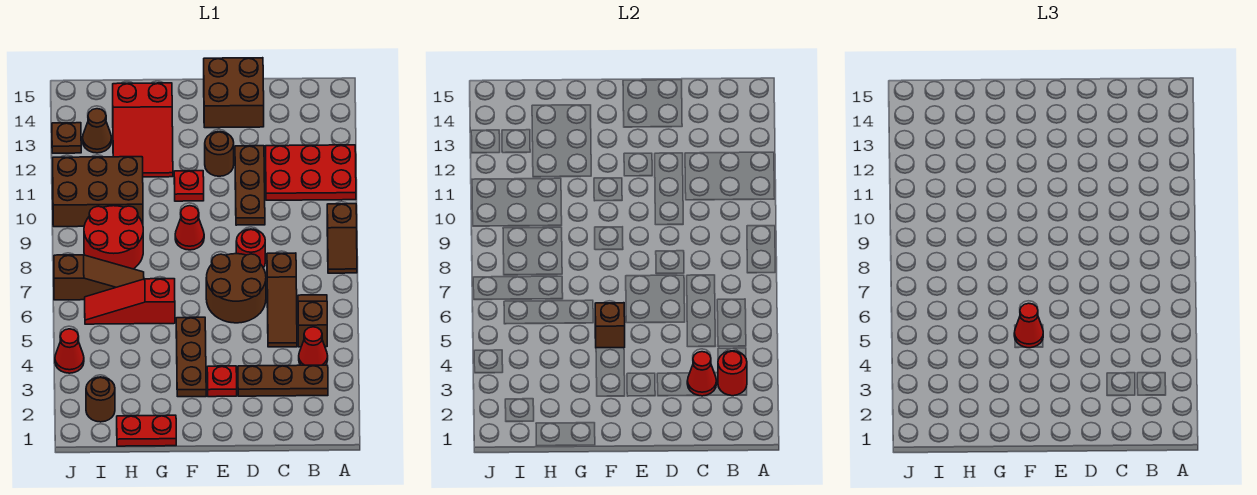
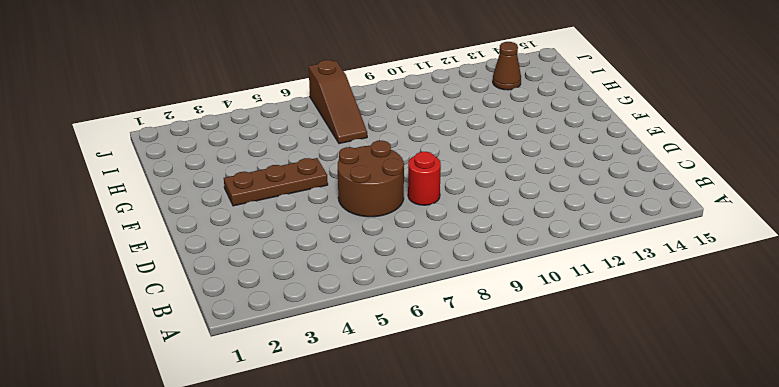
none -> brown slope A8:A9 level 1 top 9
none -> red plate A11:C12 level 1
none -> brown plate B3:D3 level 1

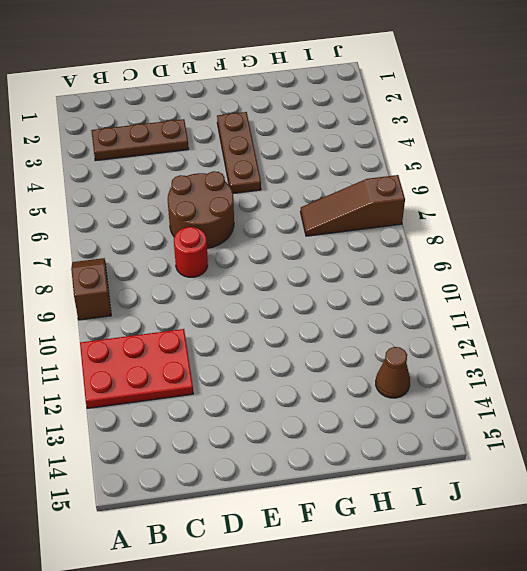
none -> red cone B4 level 1
none -> brown slope B5:B6 level 1 top 5
none -> brown slope C5:C7 level 1 top 7

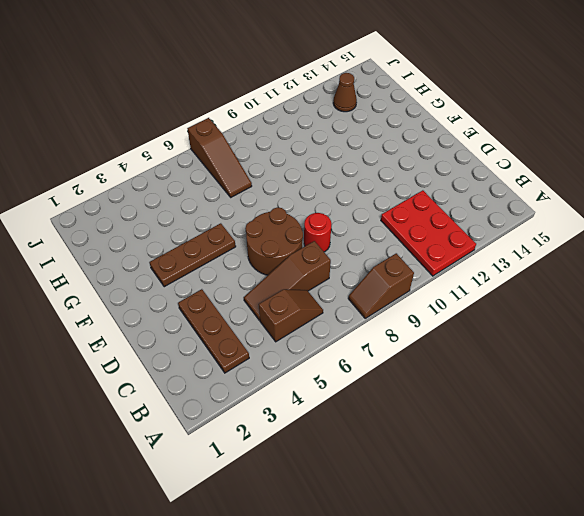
none -> red cone B4 level 1
none -> brown plate D10:D12 level 1
none -> brown brick D14:E15 level 1

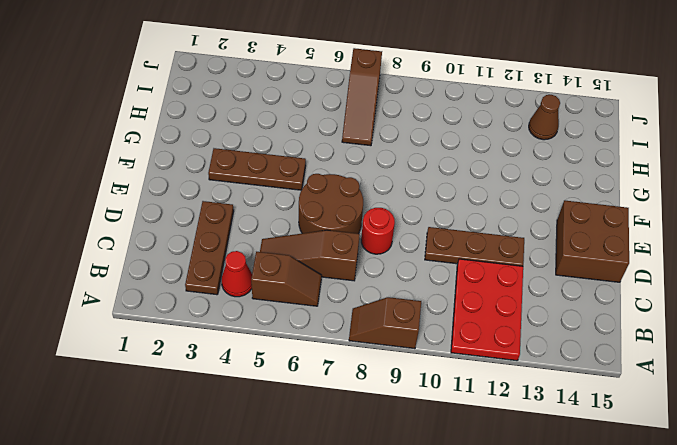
none -> red plate E3 level 1
none -> brown round brick E12 level 1
none -> red cone F9 level 1

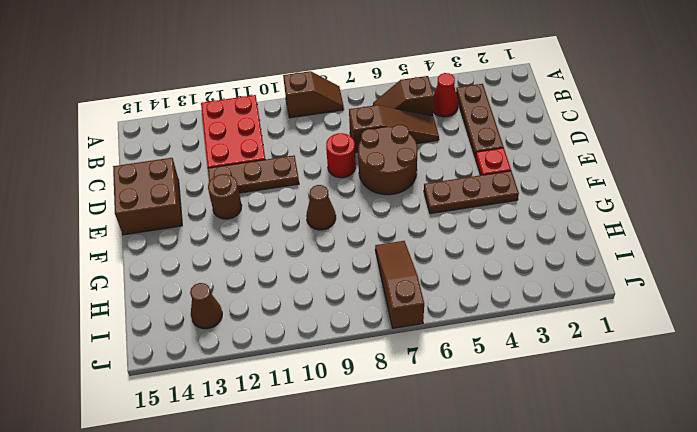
brown cone F9 level 1 -> red cone F9 level 1
none -> red plate F11 level 1
none -> red plate G1:H1 level 1
none -> red slope G6:I6 level 1 top G

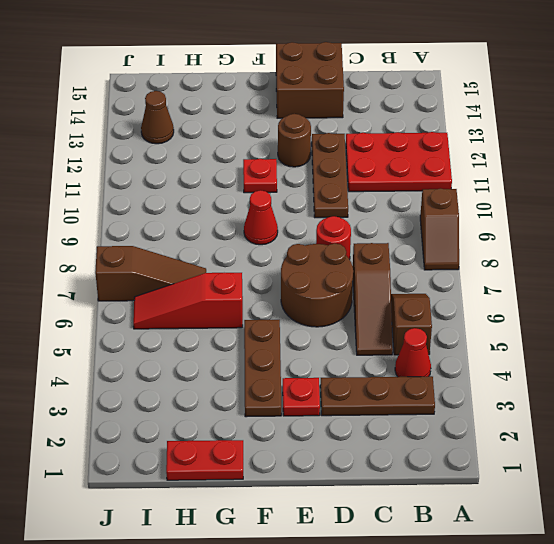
none -> red slope G12:H14 level 1 top 14
none -> red round brick H8:I9 level 1
none -> brown brick H10:J11 level 1

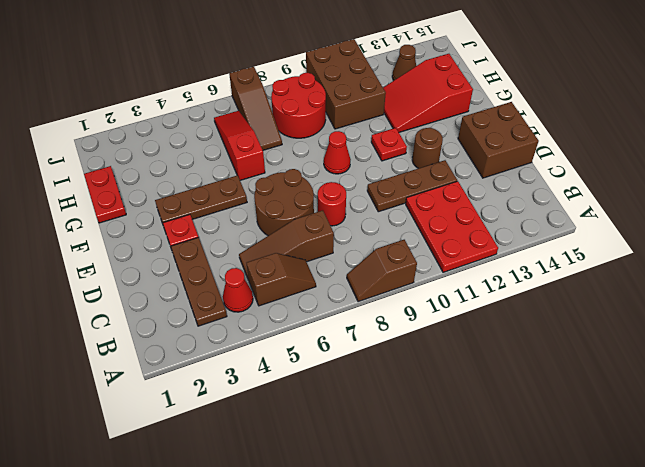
none -> brown round brick I2 level 1
none -> red cone J4 level 1
none -> brown plate J13 level 1

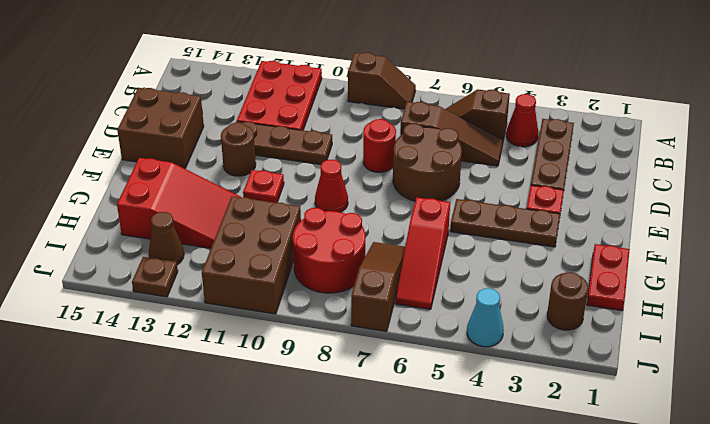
cyan cone J4 level 1 -> red cone J4 level 1
none -> red round brick B3 level 2
none -> red cone C3 level 2
none -> brown brick F5 level 2

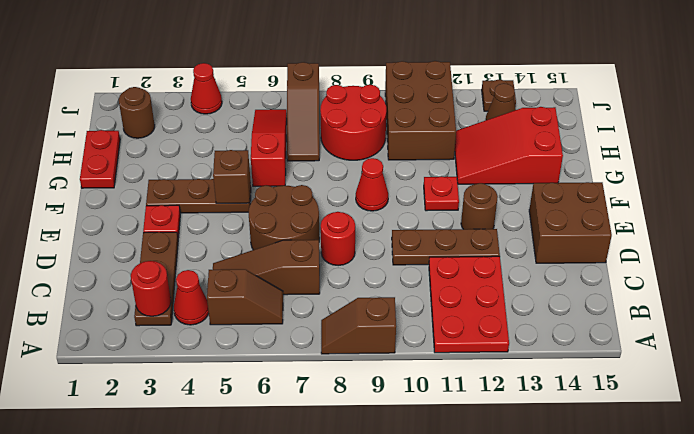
none -> red cone C3 level 2
none -> red cone F5 level 3

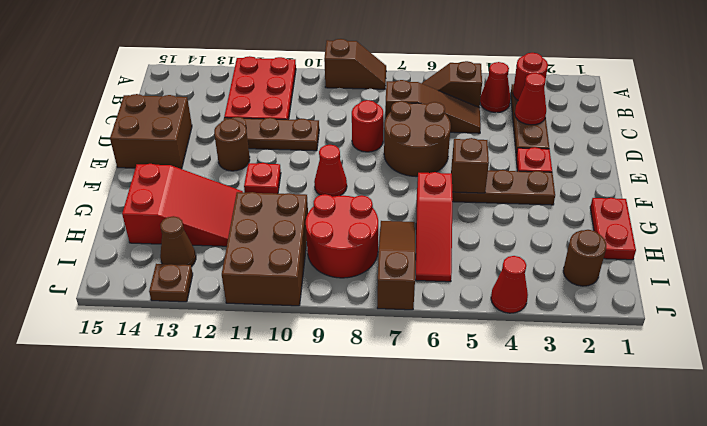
none -> red cone F5 level 3

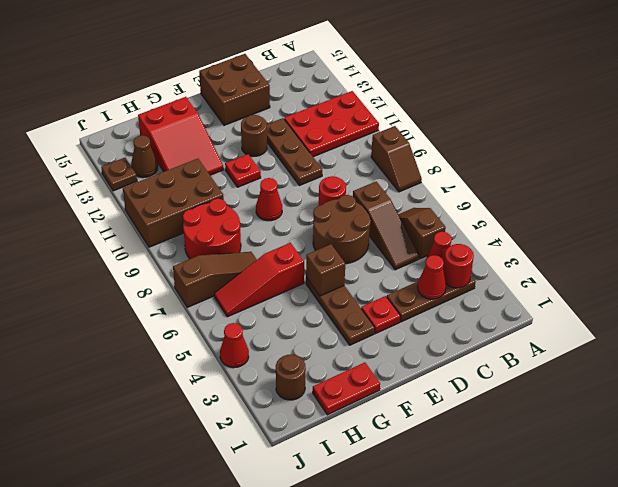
none -> red cone F5 level 3

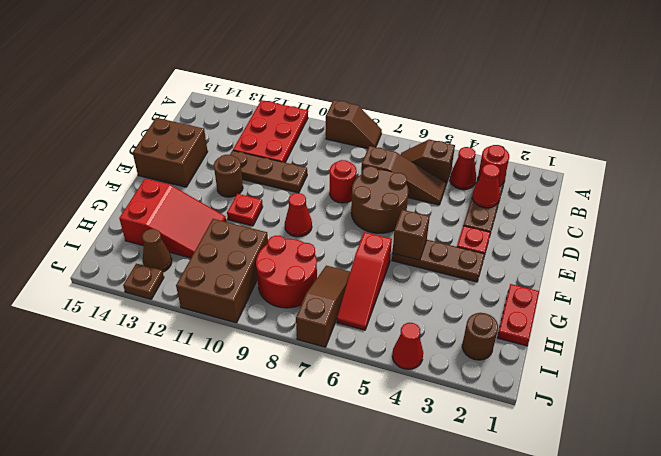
none -> red cone F5 level 3

